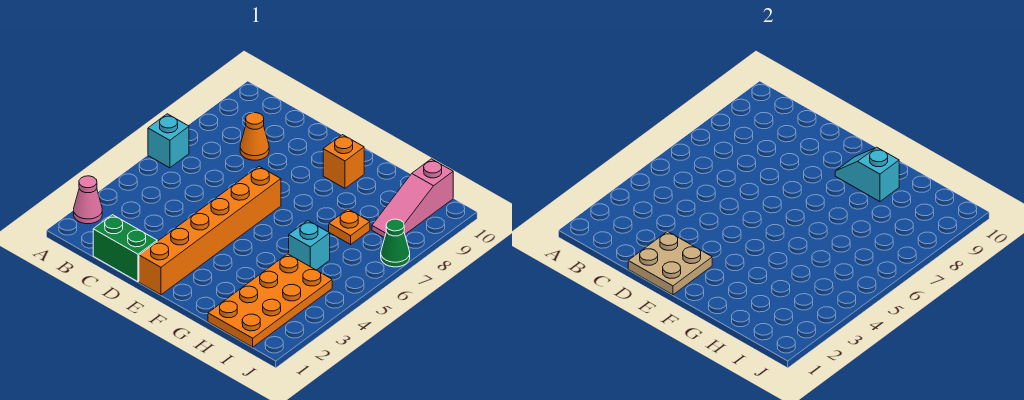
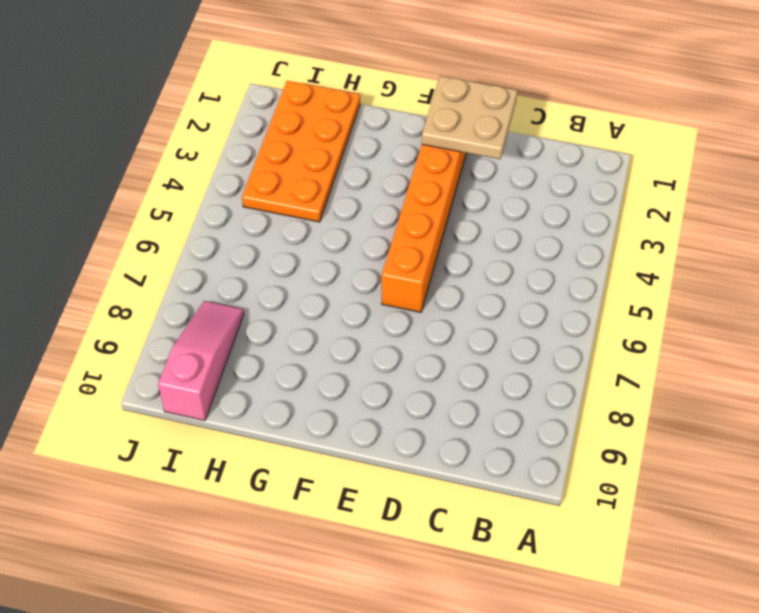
none -> pink cone A2 level 1
none -> cyan brick A6 level 1
none -> green brick C1:D1 level 1

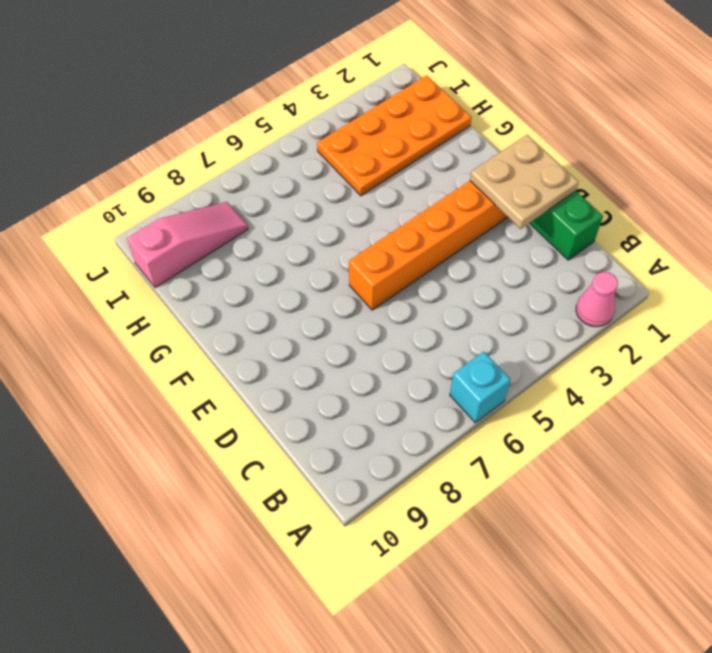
none -> orange cone C8 level 1
none -> orange brick F9 level 1
none -> cyan brick H5 level 1

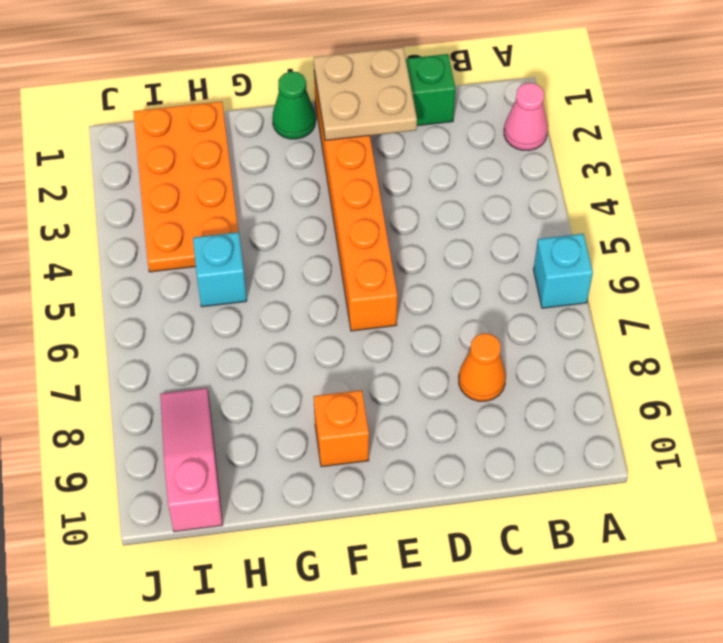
green cone F1 level 1 -> green cone J7 level 1
none -> orange plate H7 level 1
none -> cyan slope F9:G9 level 2 top G

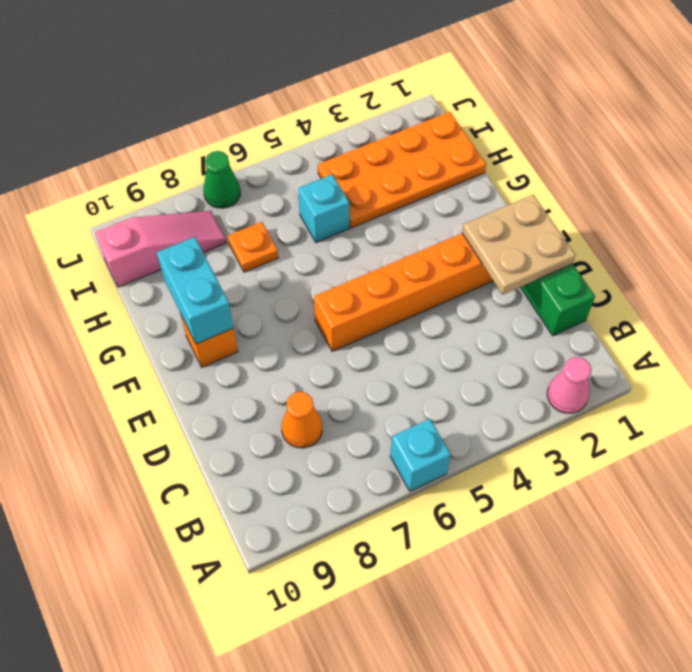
cyan brick F9:G9 level 2 -> cyan slope F9:G9 level 2 top G

